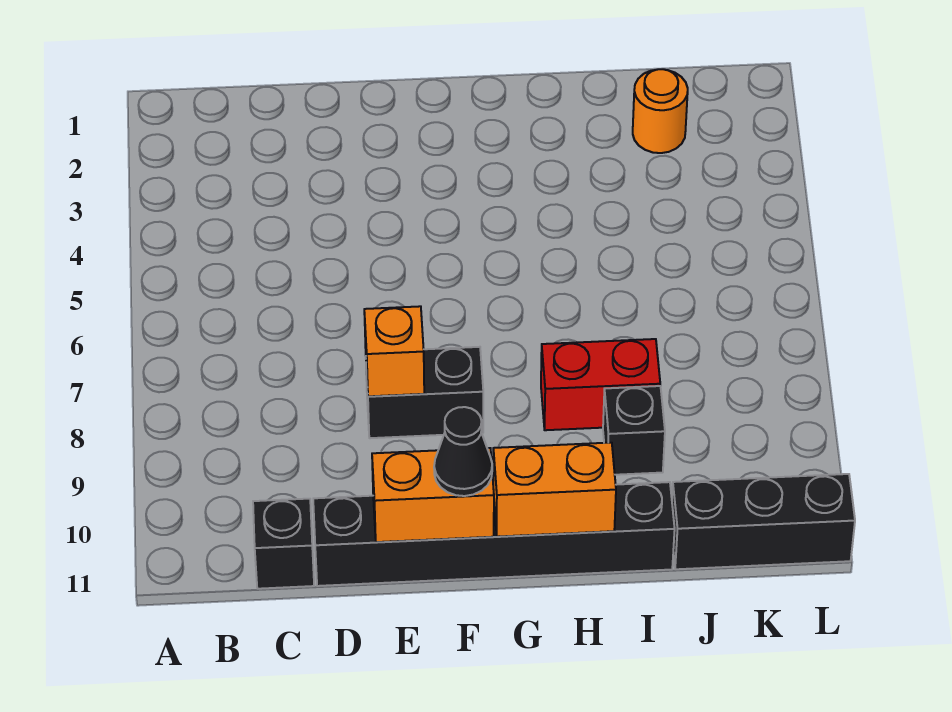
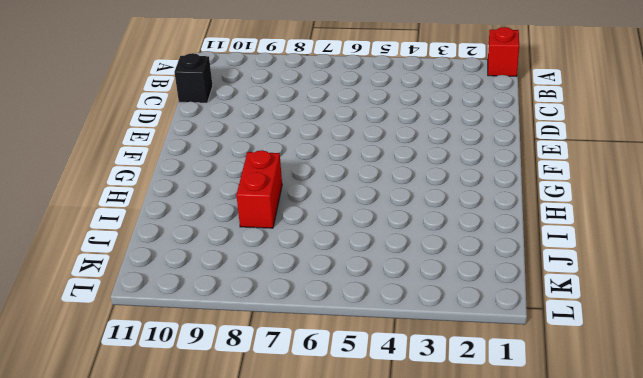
red brick A1 level 1 -> none
none -> black brick D11:I11 level 1
none -> black brick E8:F8 level 1

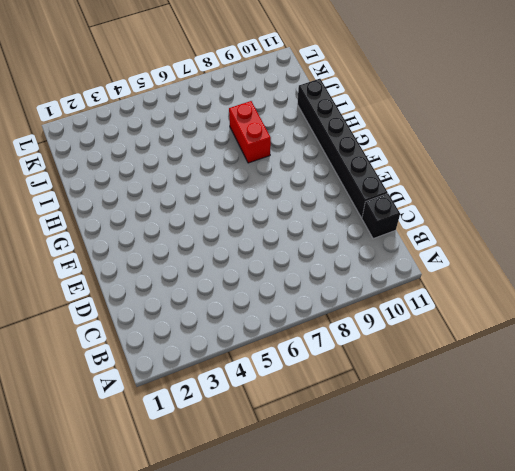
none -> black brick E8:F8 level 1
none -> black brick I9 level 1

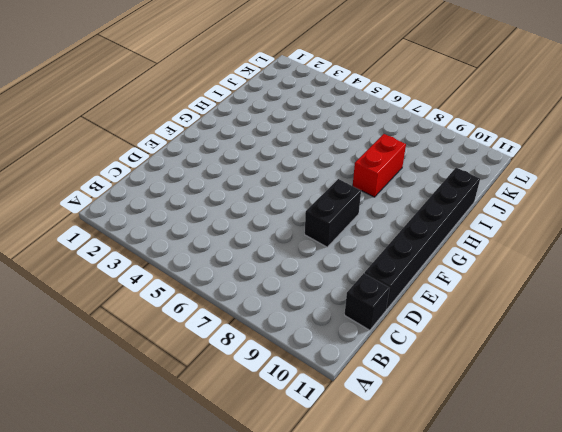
none -> black brick I9 level 1
none -> orange round brick J2 level 1

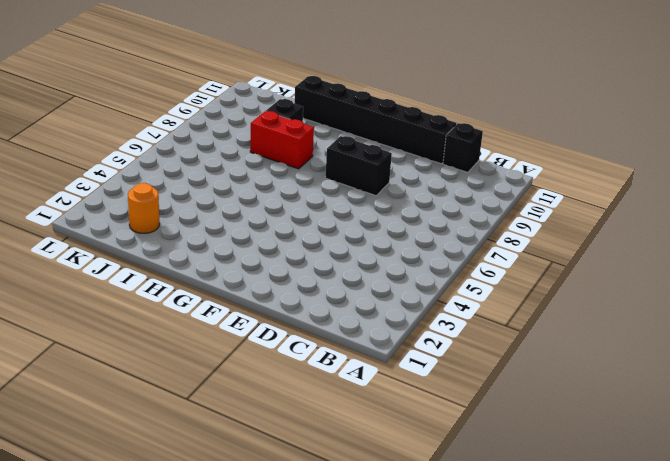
none -> black brick J11:L11 level 1
none -> orange brick E8 level 2

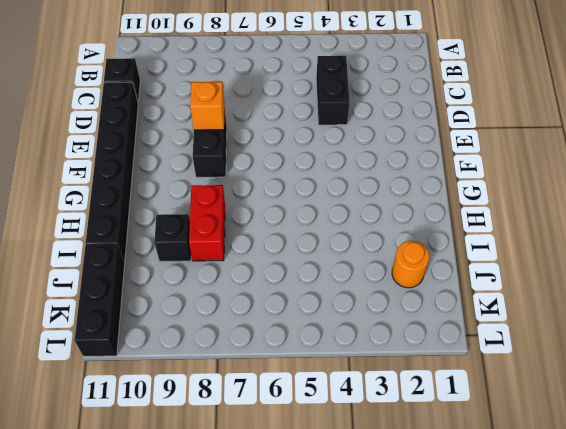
black brick C4:D4 level 1 -> none
none -> orange brick E11:F11 level 2
none -> orange brick G11:H11 level 2

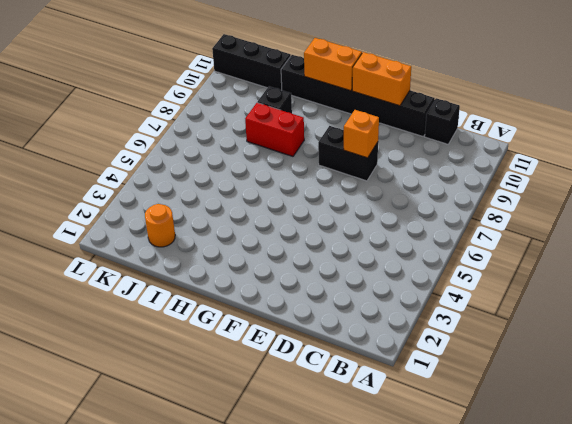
none -> black cone F11 level 3

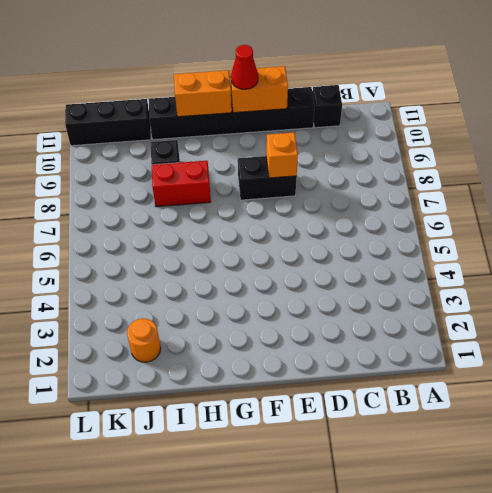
red cone F11 level 3 -> black cone F11 level 3

